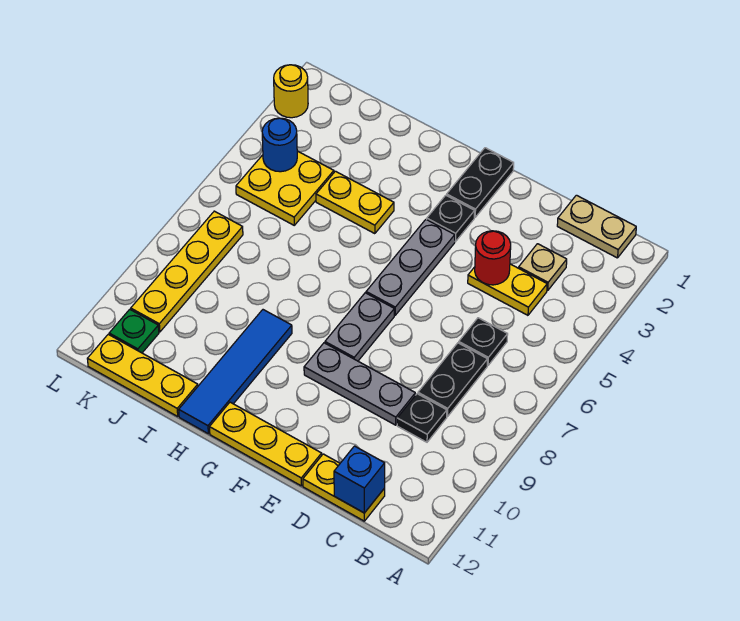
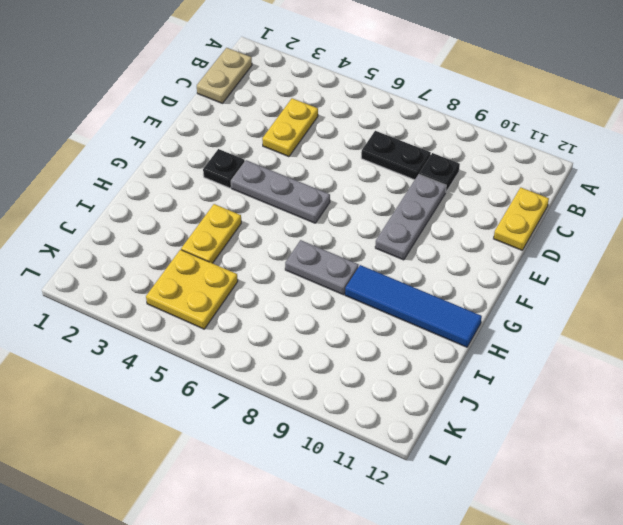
grey plate H7:H8 level 1 -> grey plate F7:F8 level 1
none -> tan plate C3 level 1
none -> black plate C6 level 1
none -> yellow plate E12:G12 level 1

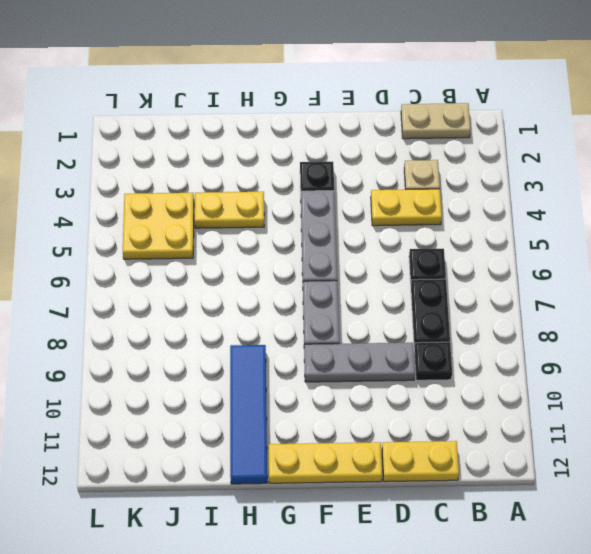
none -> black plate F1:F2 level 1
none -> yellow plate I12:K12 level 1
none -> yellow plate K7:K10 level 1

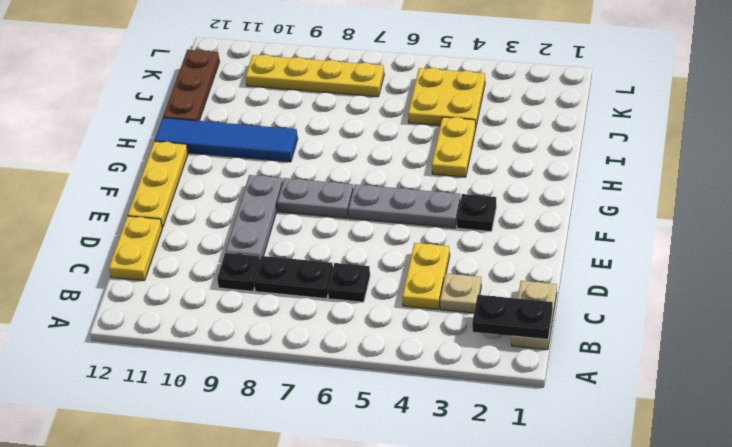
black plate B1:B2 level 2 -> black plate F1:F2 level 1
brown plate I12:K12 level 1 -> yellow plate I12:K12 level 1
none -> green plate K11 level 1
none -> yellow round brick L2 level 1
none -> blue brick C12 level 2

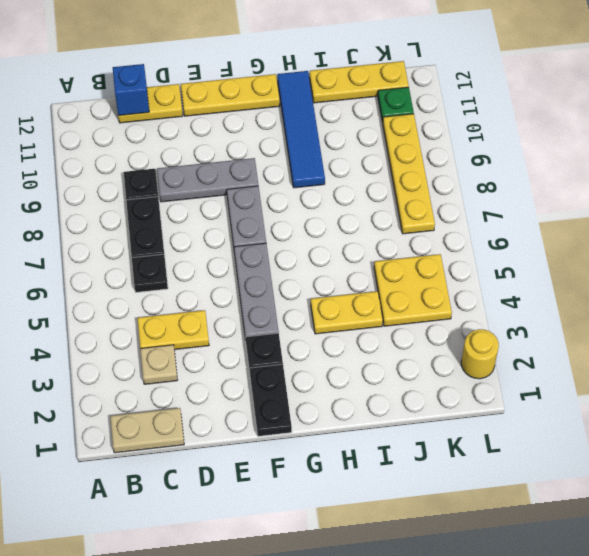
none -> red round brick D4 level 2
none -> blue round brick K4 level 2

